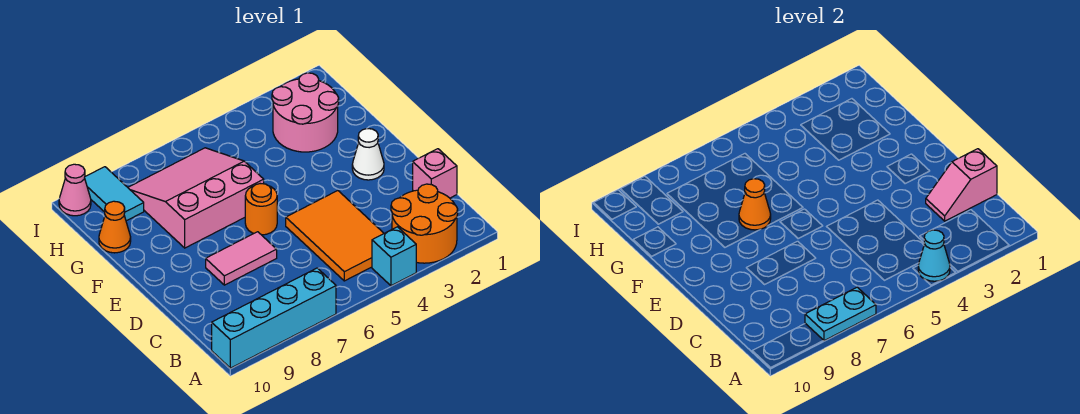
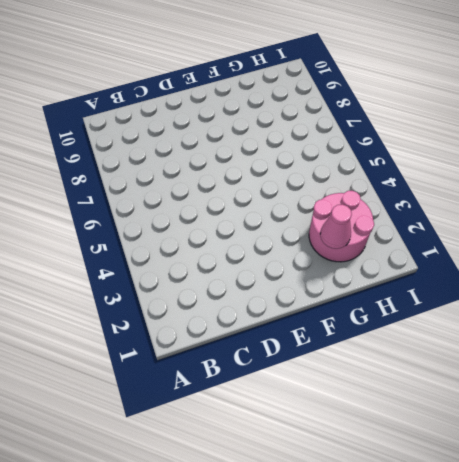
pink cone G2 level 2 -> pink cone I10 level 1
none -> orange round brick A2:B3 level 1
none -> cyan brick A4 level 1
none -> cyan brick A7:A10 level 1

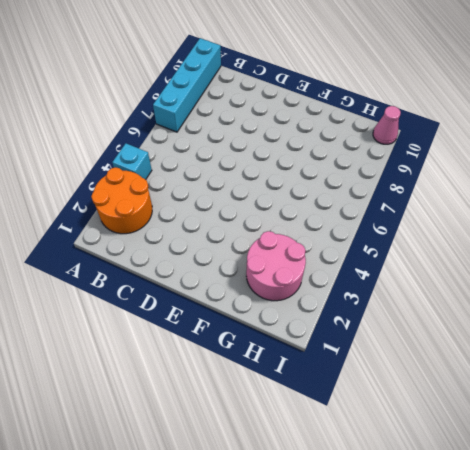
none -> orange tile B4:D5 level 1
none -> pink brick C1 level 1
none -> pink tile D7:D8 level 1

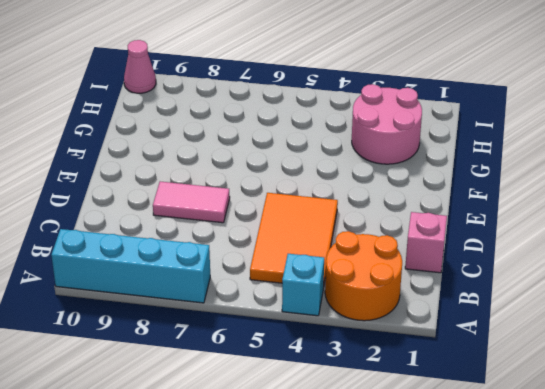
none -> white cone E2 level 1
none -> orange round brick E6 level 1
none -> pink slope F6:H8 level 1 top F

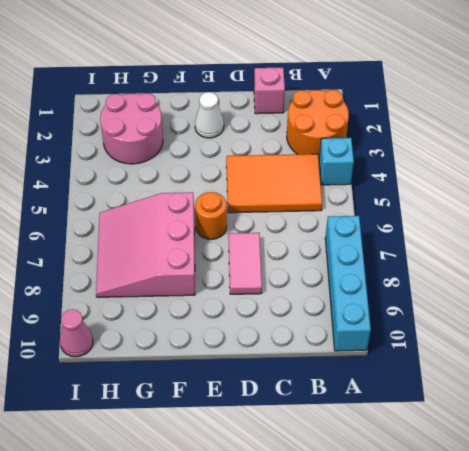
none -> orange cone G10 level 1
none -> cyan tile H9:I9 level 1
none -> cyan cone A4 level 2

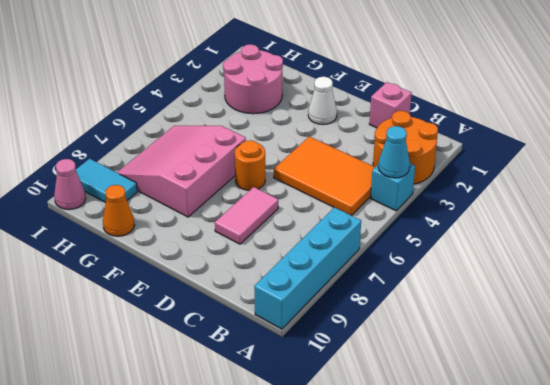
none -> cyan plate A7:A8 level 2
none -> pink slope C1:C2 level 2 top 1
none -> orange cone F7 level 2

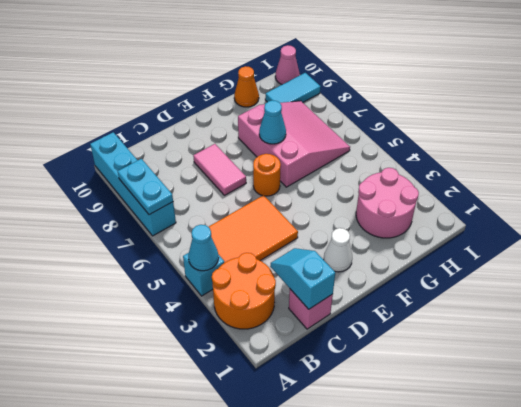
cyan slope C1:C2 level 2 top 1 -> pink slope C1:C2 level 2 top 1
cyan cone F7 level 2 -> orange cone F7 level 2

